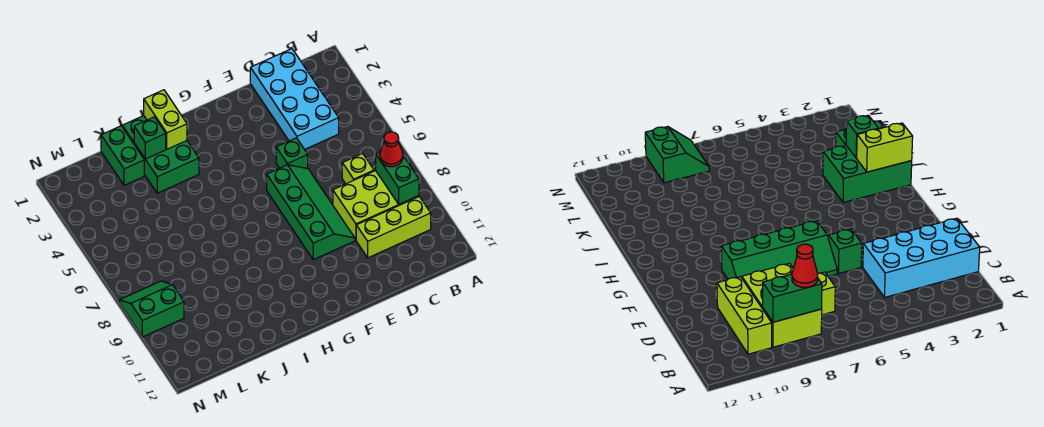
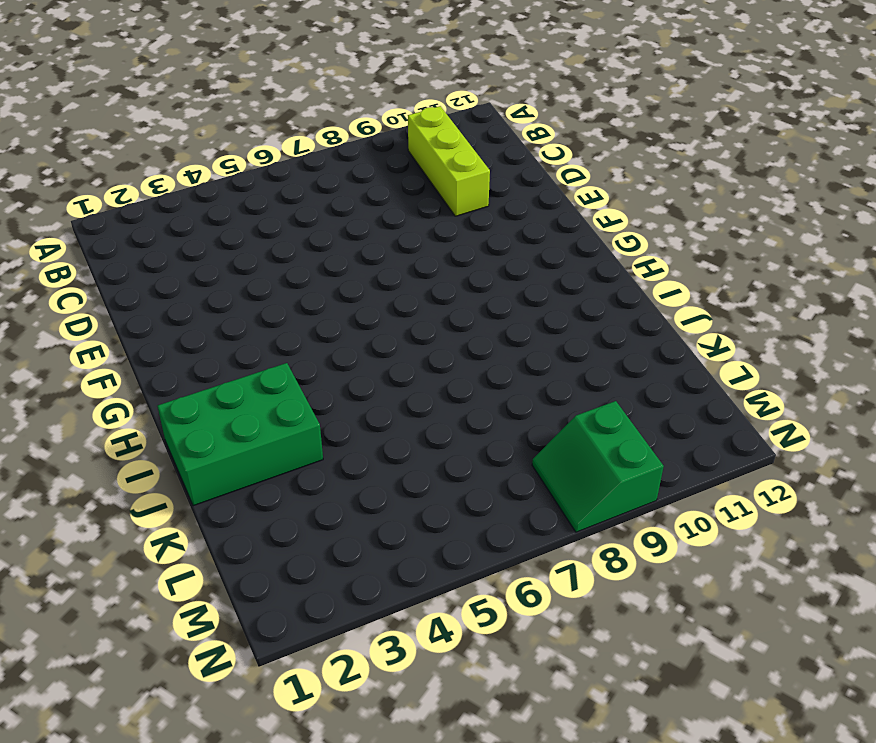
none -> lime brick B8:D9 level 1
none -> cyan brick C1:D4 level 1
none -> lime brick C7 level 1

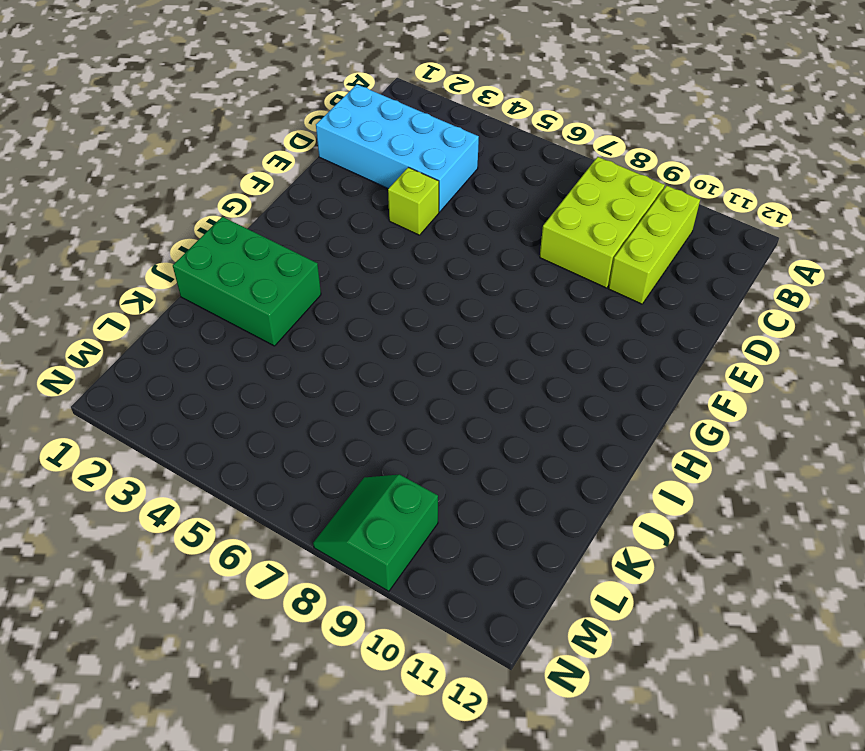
lime brick E4 level 1 -> lime brick C7 level 1
none -> green brick E5 level 1
none -> green slope E6:F9 level 1 top F
none -> green brick K1:K2 level 1

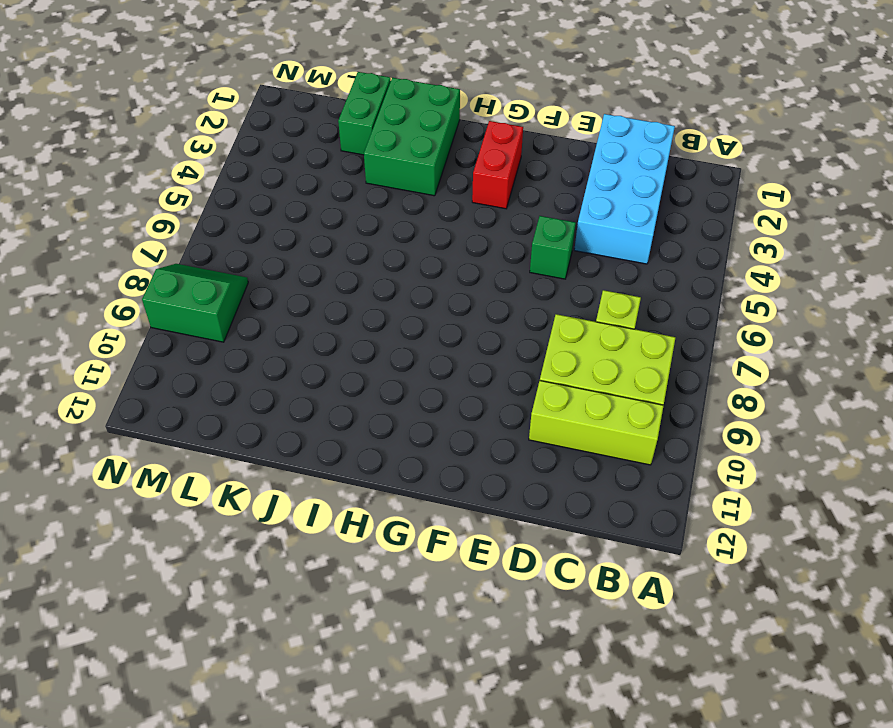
red brick G2:G3 level 1 -> none
none -> green slope E6:F9 level 1 top F
none -> green brick B8:B9 level 2
none -> lime brick I1:I2 level 2

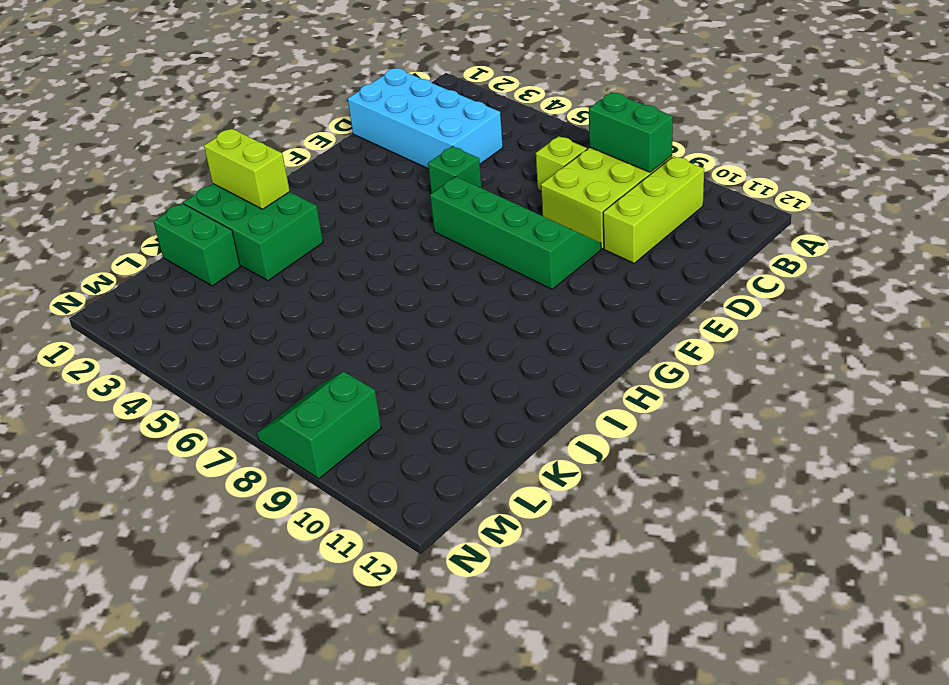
none -> green brick J2 level 2
none -> red cone B8 level 3

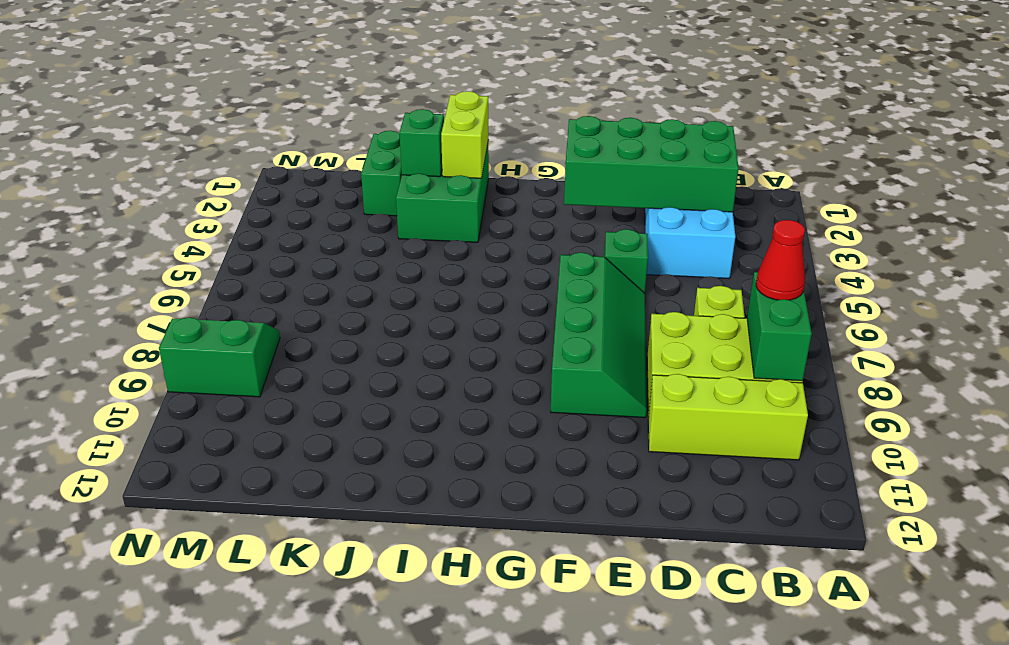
green brick C2:F3 level 2 -> none

